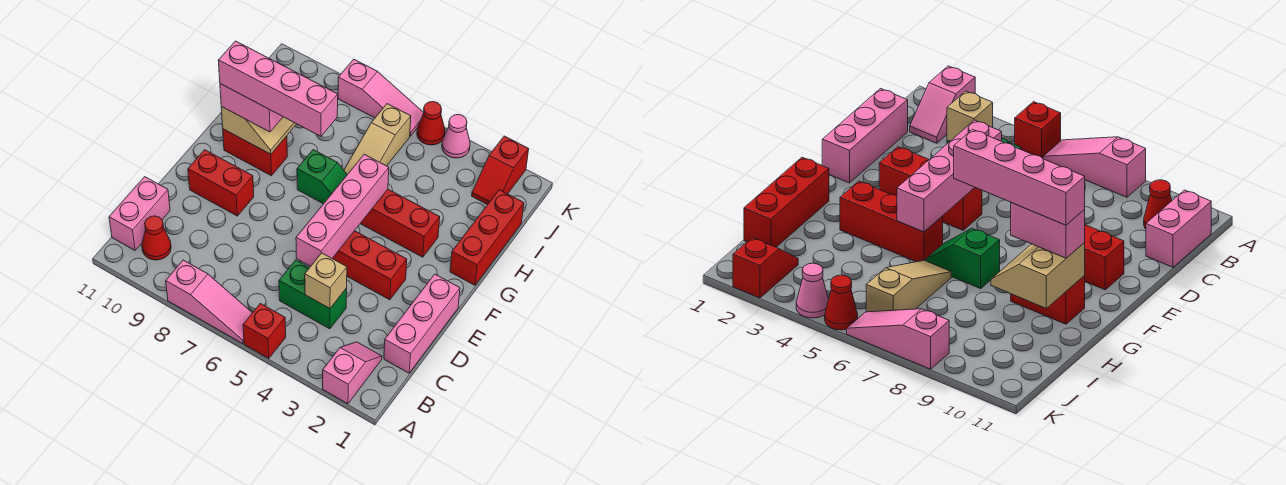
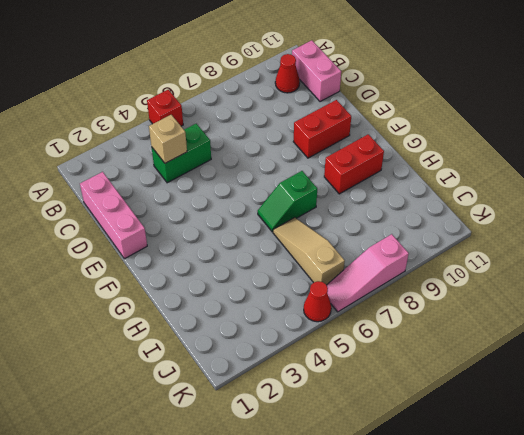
none -> pink slope A2:B2 level 1 top A
none -> pink slope A6:A8 level 1 top 8
none -> red brick E3:E5 level 1

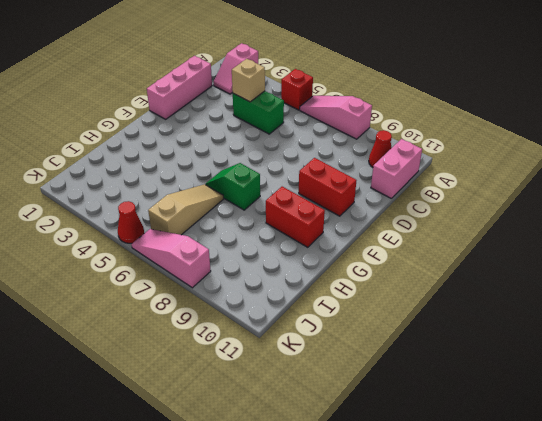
none -> red brick E3:E5 level 1
none -> red brick G1:I1 level 1
none -> red brick G3:G5 level 1

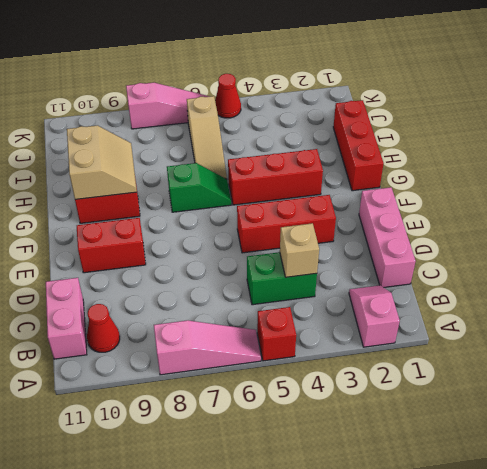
none -> red slope J2:K2 level 1 top K
none -> pink cone K4 level 1
none -> pink brick D5:G5 level 2

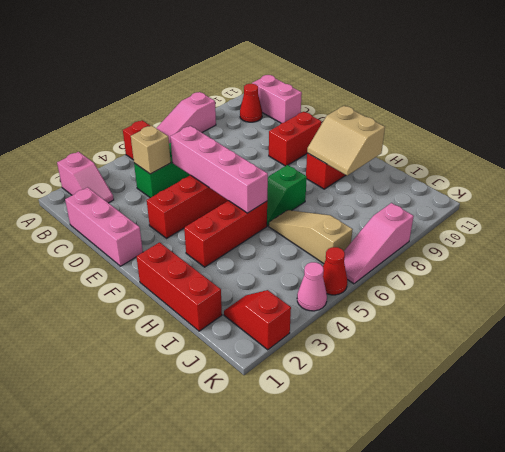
none -> pink brick G9:G10 level 3
none -> pink brick G7:G10 level 4

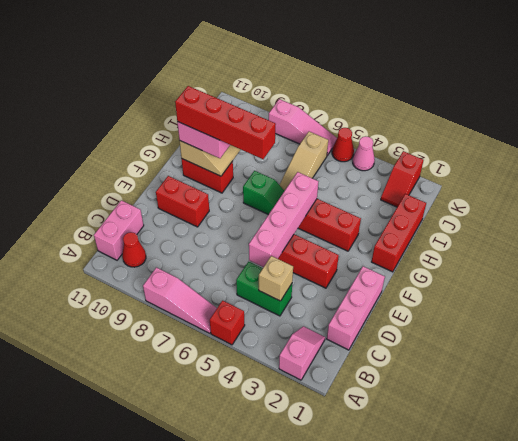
red brick G7:G10 level 4 -> pink brick G7:G10 level 4

